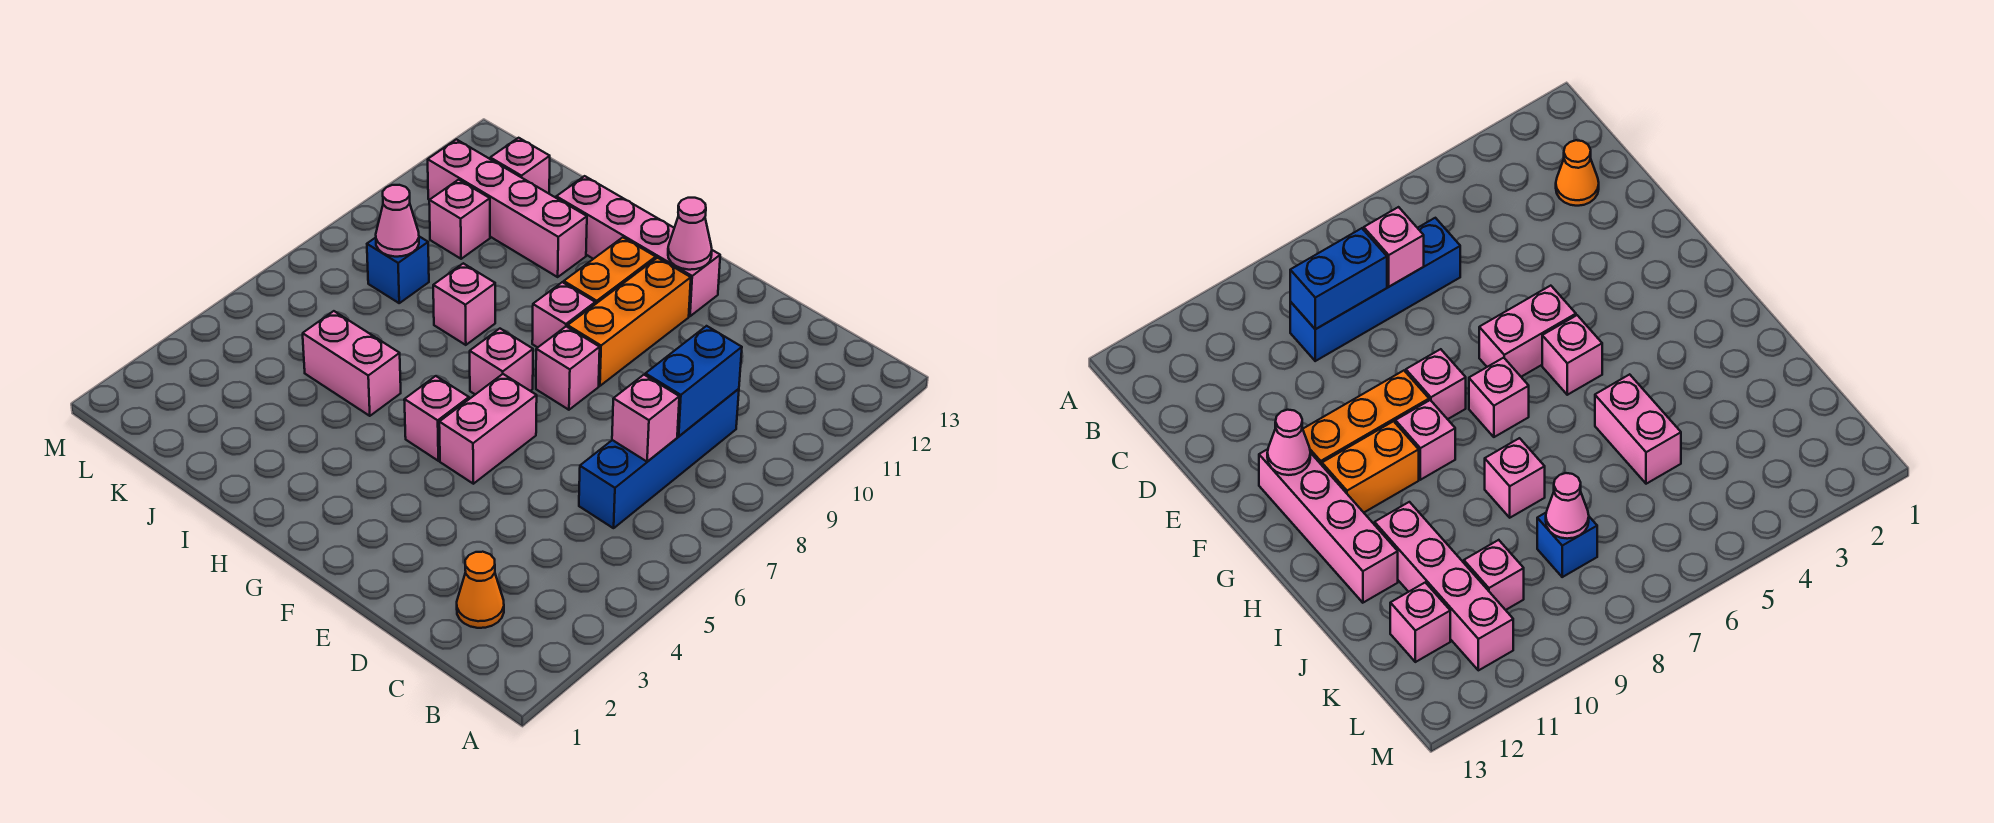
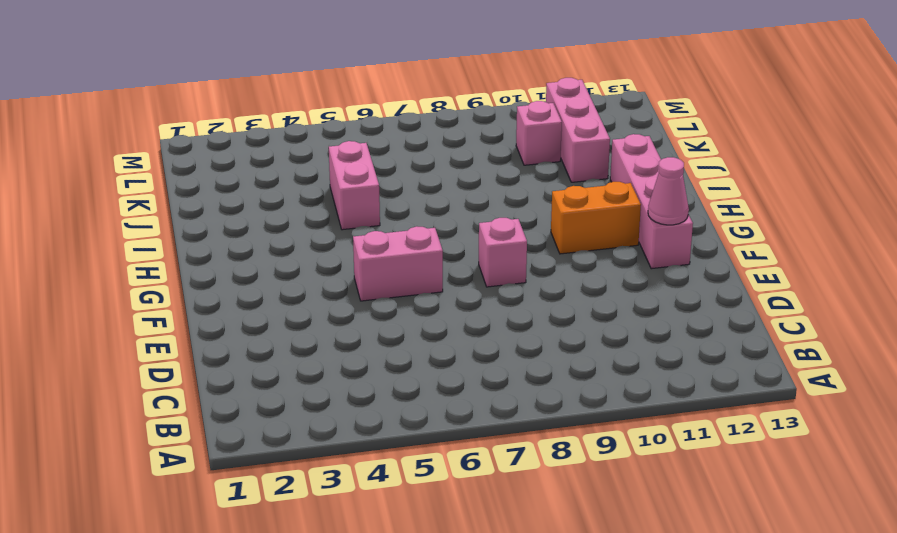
pink brick J11:L11 level 1 -> pink brick I11:L11 level 1
none -> orange cone C2 level 1
none -> blue brick C6:C9 level 1
none -> orange brick F9:F11 level 1

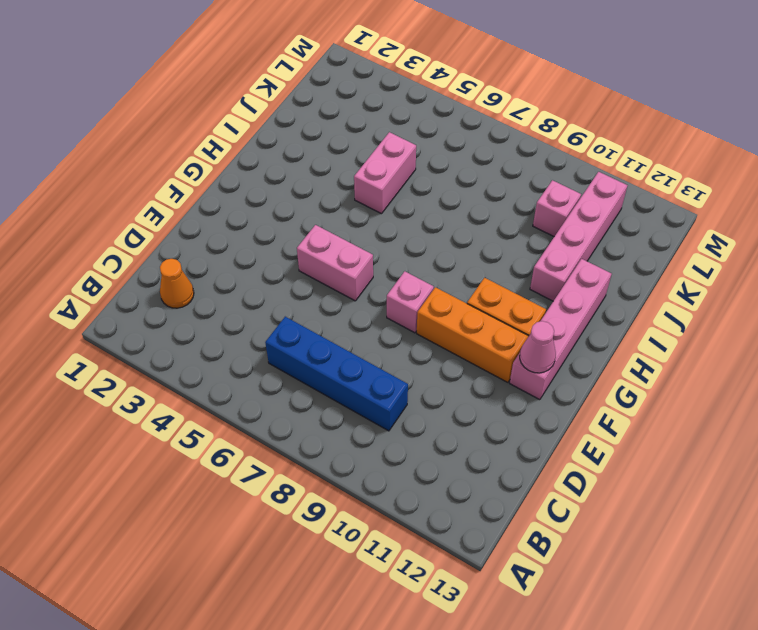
none -> pink brick G5 level 1
none -> pink brick G7 level 1
none -> pink brick G9 level 1

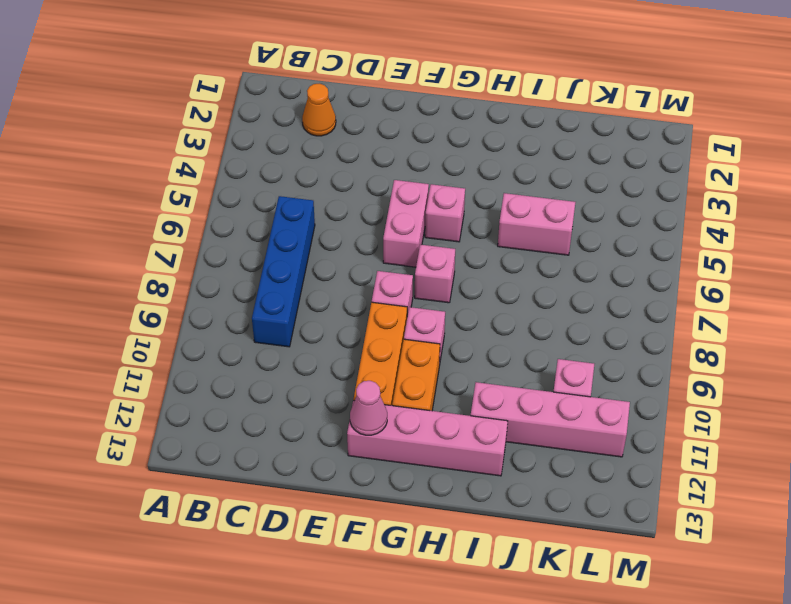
none -> pink brick I8 level 1
none -> blue brick K8 level 1
none -> pink brick K12 level 1

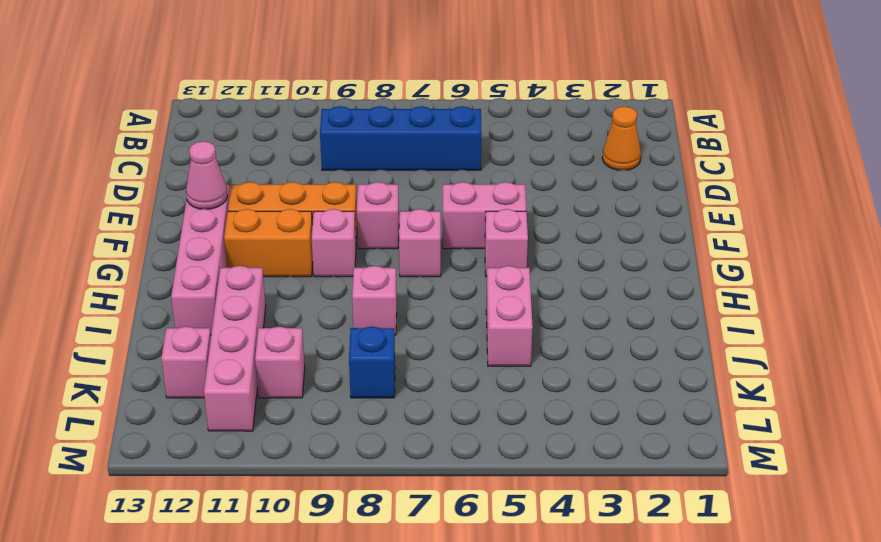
none -> pink brick C7 level 2
none -> blue brick C8:C9 level 2
none -> pink cone K8 level 2

